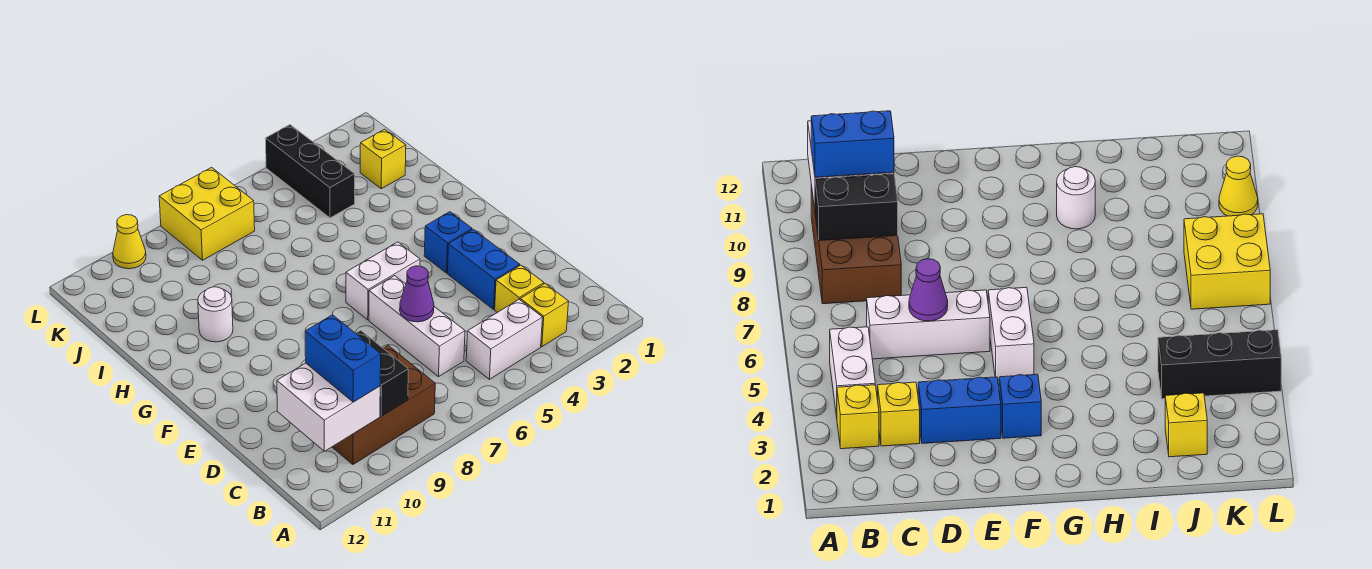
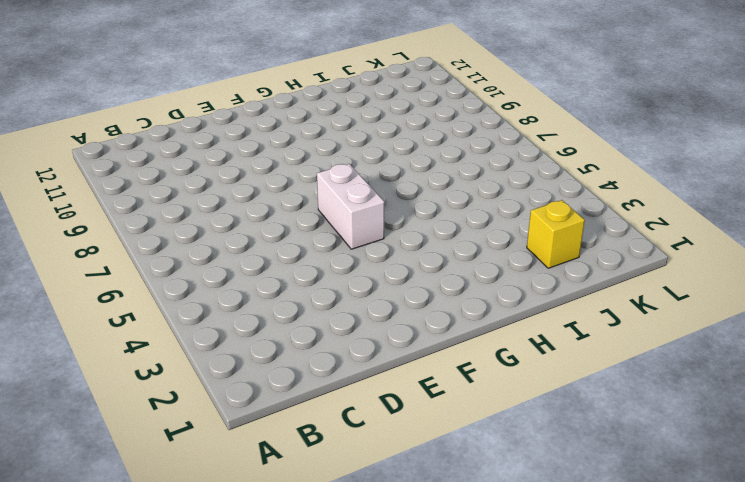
none -> yellow brick B3 level 1
none -> white brick B4:B5 level 1
none -> brown brick B8:C10 level 1

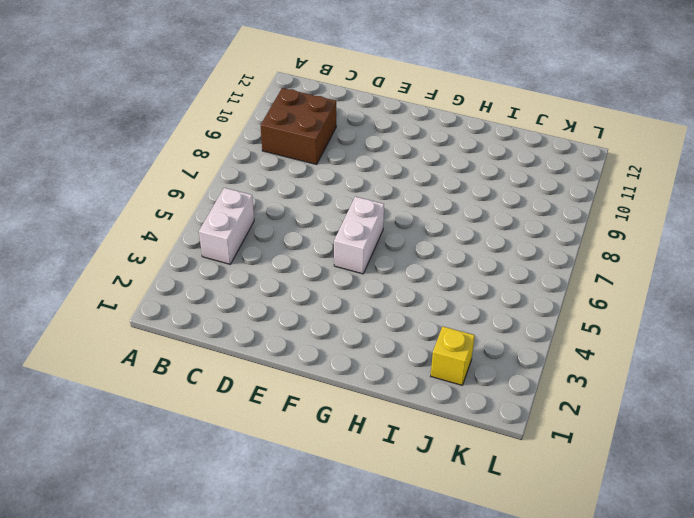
brown brick B9:C10 level 1 -> brown brick B8:C10 level 1
none -> yellow brick B3 level 1
none -> yellow brick C3 level 1
none -> white brick C6:E6 level 1

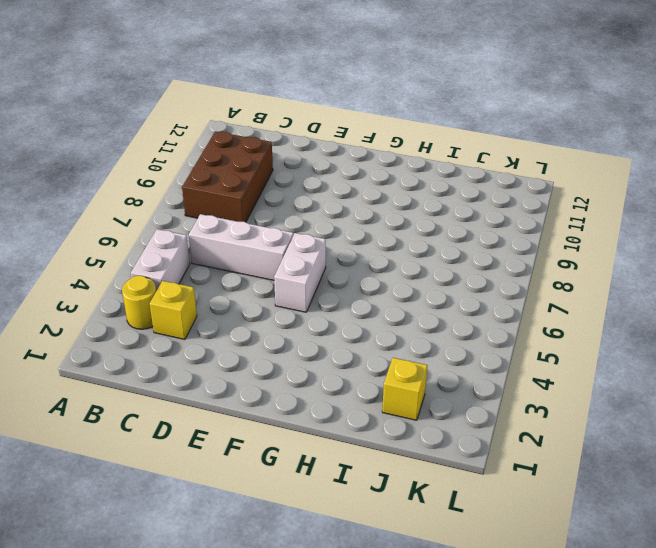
yellow round brick B3 level 1 -> yellow brick B3 level 1
none -> blue brick D3:E3 level 1
none -> blue brick F3 level 1
none -> white round brick H10 level 1

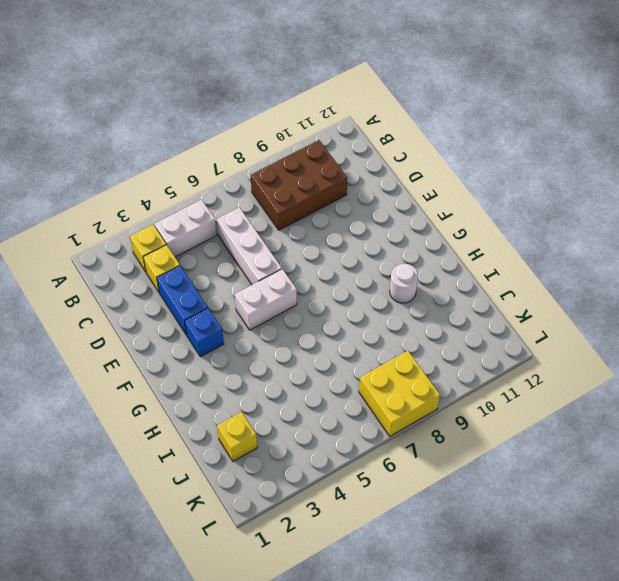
none -> black brick J4:L4 level 1
none -> yellow cone L10 level 1
none -> black brick B9:C9 level 2

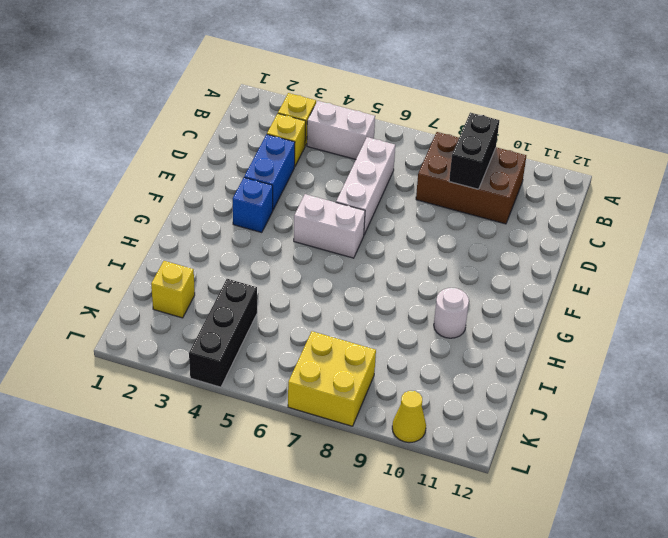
none -> white brick B10:C11 level 2
none -> purple cone D6 level 2
none -> blue brick B10:C10 level 3

